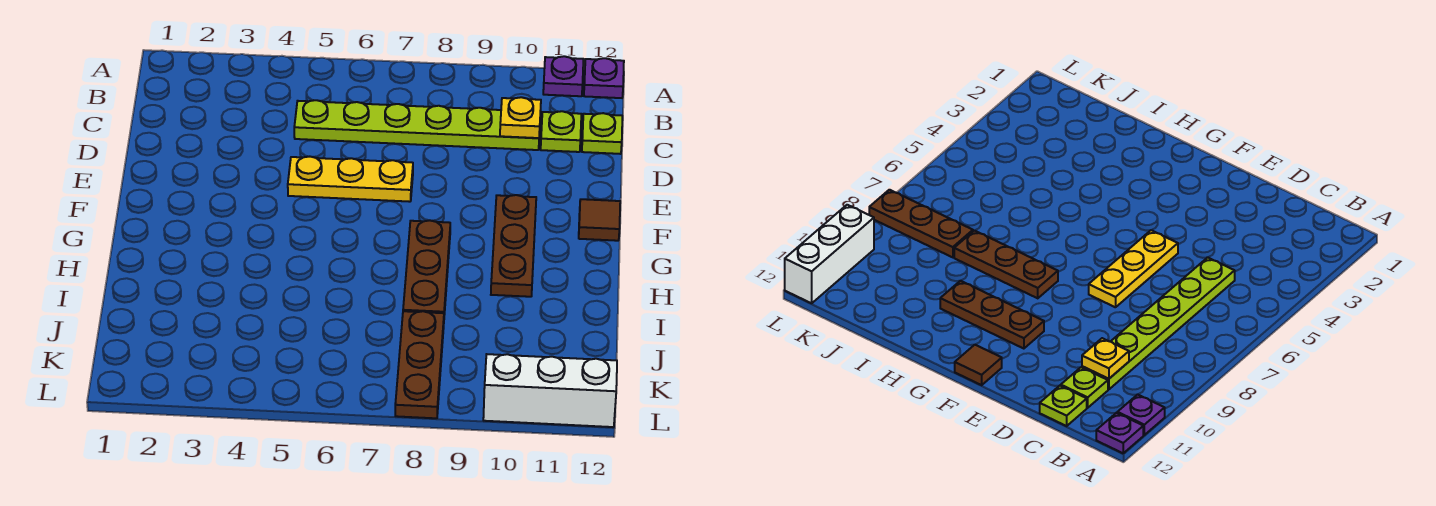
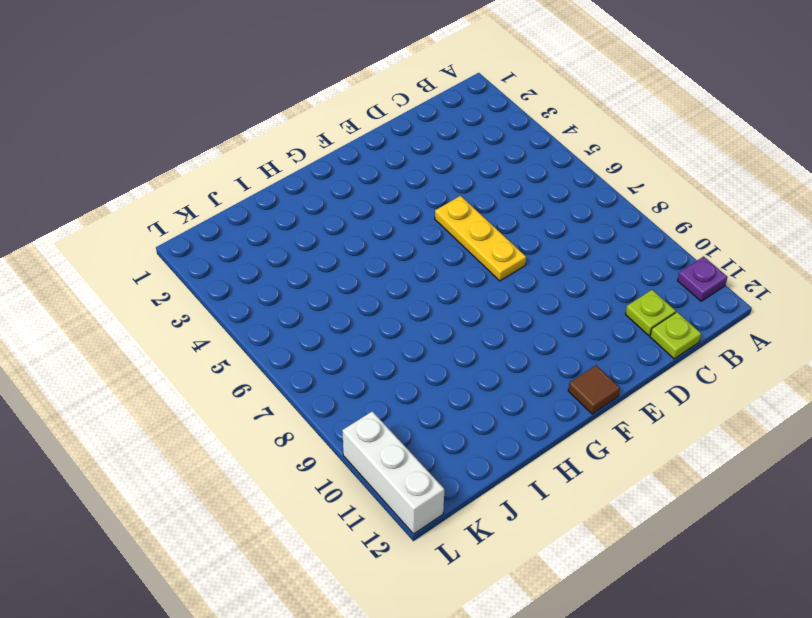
none -> purple plate A12 level 1
none -> lime plate C5:C10 level 1
none -> brown plate F10:H10 level 1

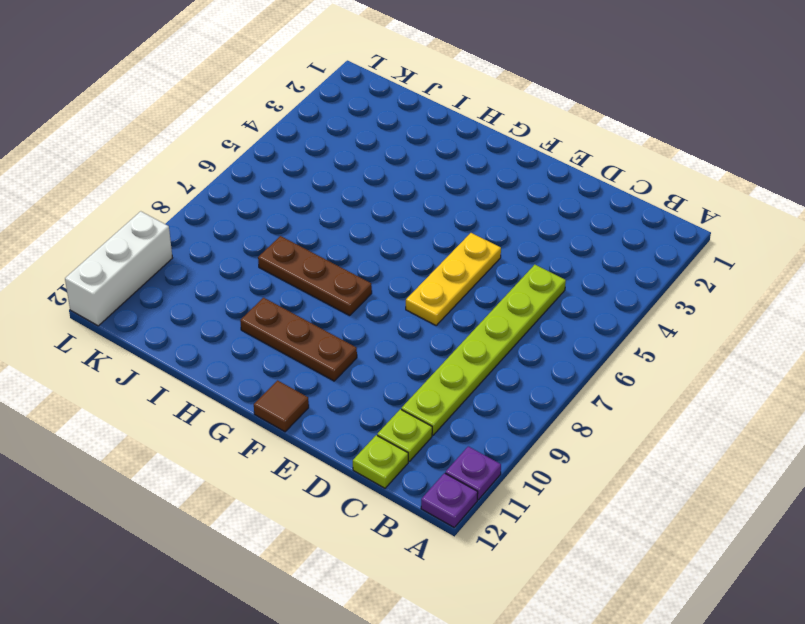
none -> brown plate J8:L8 level 1
none -> yellow plate C10 level 2

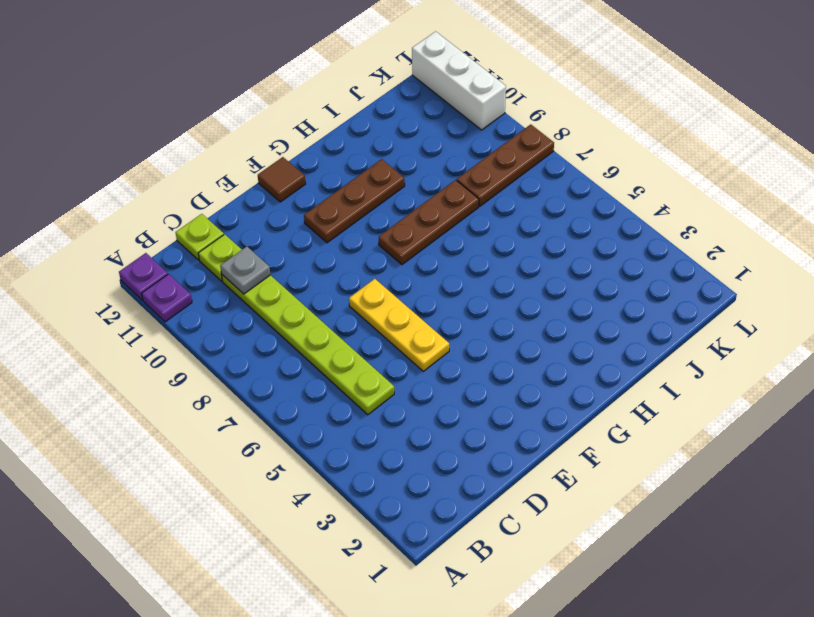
grey plate C10 level 2 -> yellow plate C10 level 2

